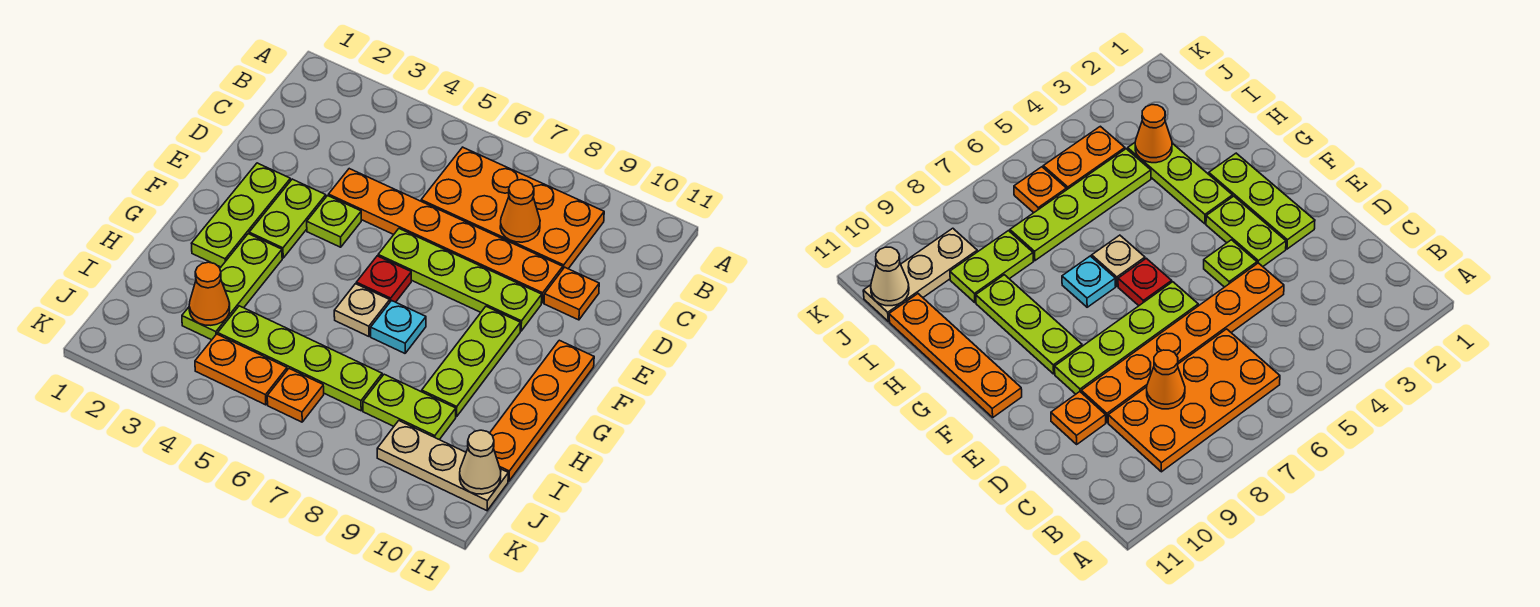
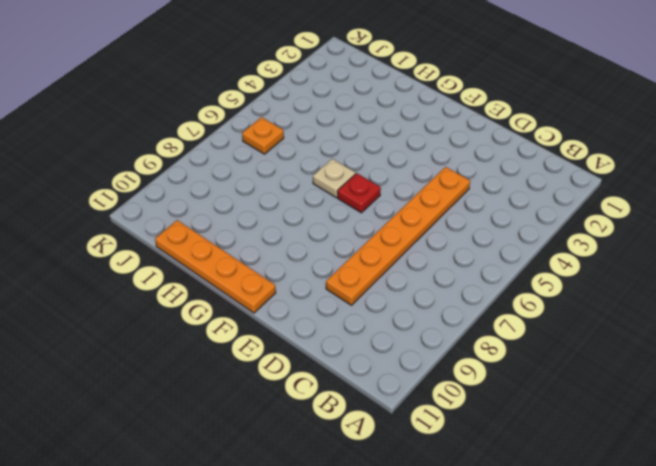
none -> orange plate B6:C9 level 1
none -> orange plate D10 level 1
none -> lime plate E2:G2 level 1

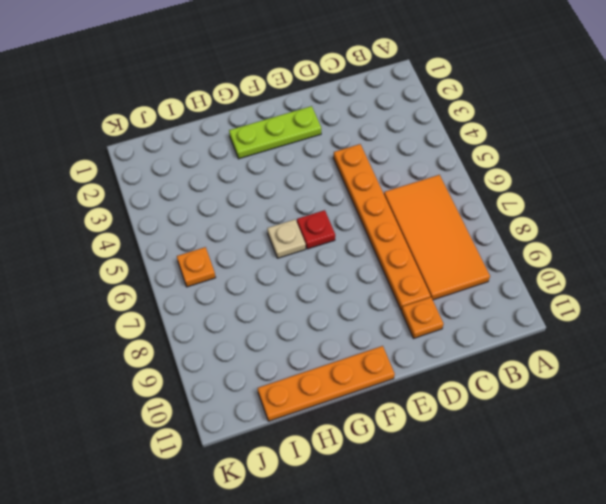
orange tile B6:C9 level 1 -> orange plate B6:C9 level 1
none -> lime plate E3:F3 level 1
none -> lime plate E4 level 1
none -> lime plate E6:E9 level 1

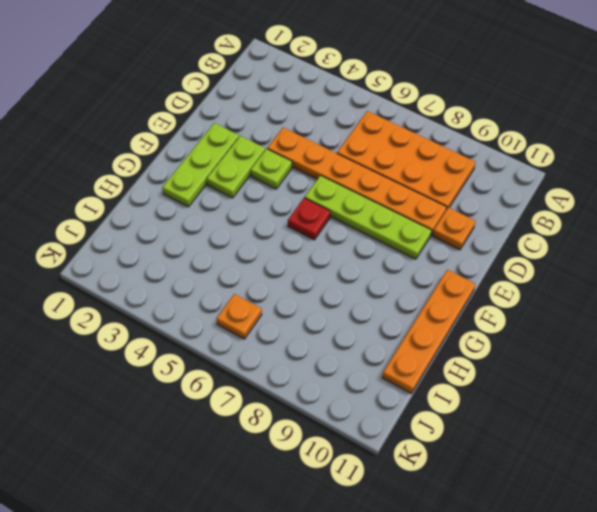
none -> lime plate F9:H9 level 1
none -> lime plate G3:I3 level 1
none -> tan plate G6 level 1

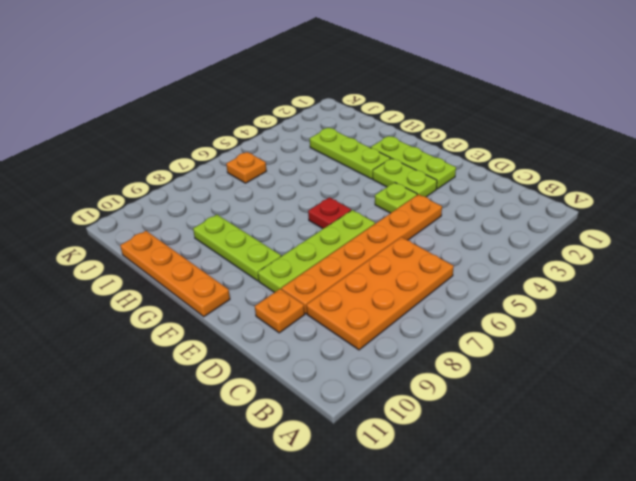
none -> tan plate G6 level 1
none -> cyan plate G7 level 1
none -> lime plate I4:I7 level 1

